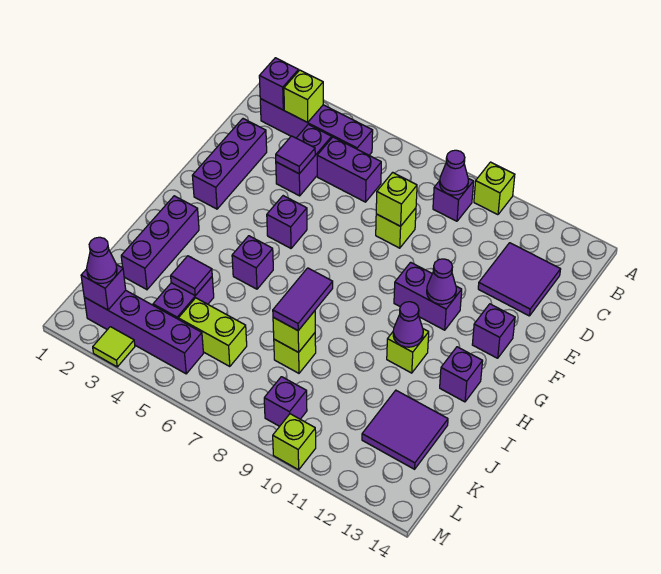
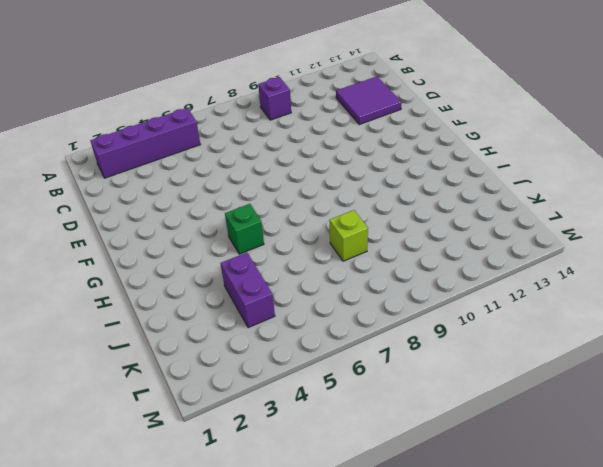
green brick H5 level 1 -> purple brick H5 level 1
none -> lime brick A10 level 1
none -> purple brick C4:D4 level 1
none -> purple brick C5:C6 level 1
none -> purple brick D2:F2 level 1

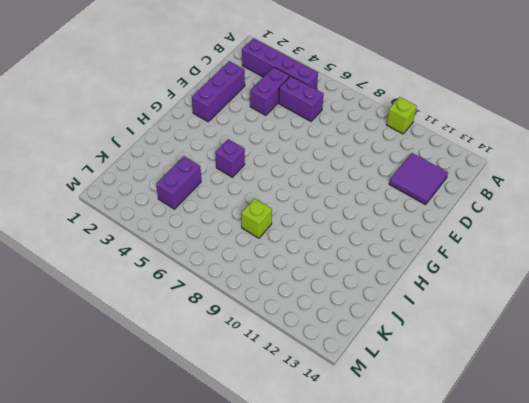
none -> purple brick B9 level 1
none -> lime brick D8 level 1
none -> purple brick F5 level 1
none -> purple brick F10:F11 level 1

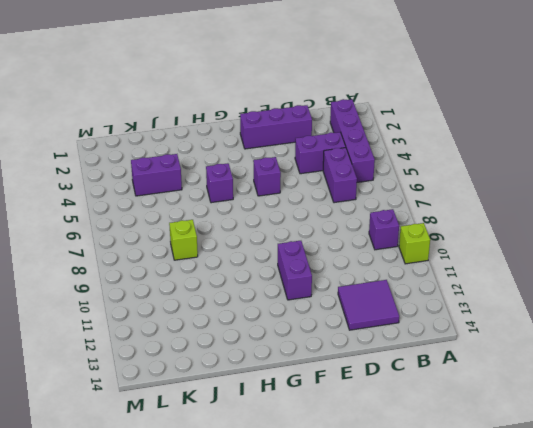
none -> lime brick D8 level 1
none -> purple brick F13 level 1
none -> purple brick H2:J2 level 1
none -> lime brick H11 level 1

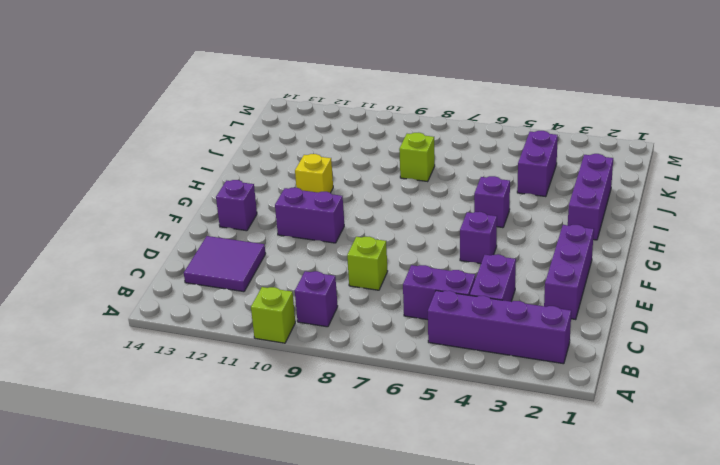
yellow brick H11 level 1 -> lime brick H11 level 1
none -> purple brick H13 level 1
none -> purple tile J12:K13 level 1
none -> lime brick K5:K6 level 1
none -> purple brick L2:L5 level 1

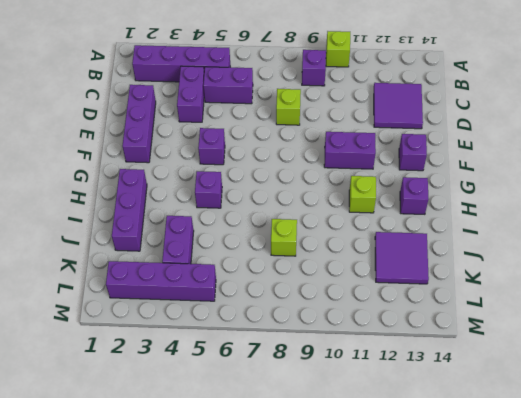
none -> lime brick K5:K6 level 1
none -> purple brick L9 level 1
none -> lime tile M3 level 1
none -> lime brick M10 level 1

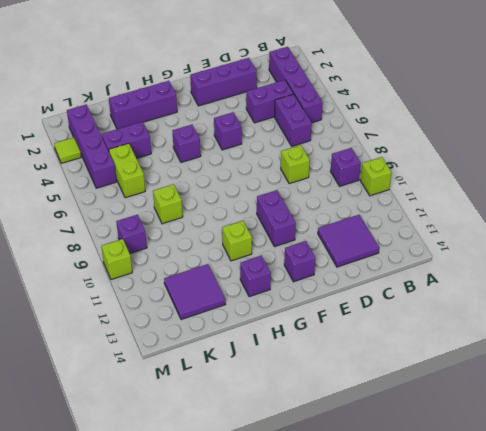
none -> purple brick B2 level 2
none -> lime brick B3 level 2
none -> purple cone B9 level 2
none -> purple tile D4 level 2

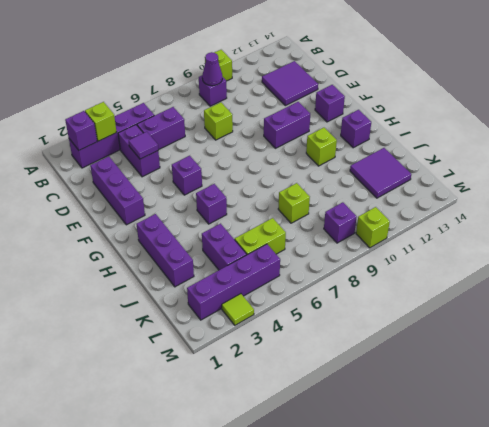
none -> lime brick D8 level 2
none -> purple cone F11 level 2
none -> purple cone H11 level 2
none -> purple tile J4 level 2

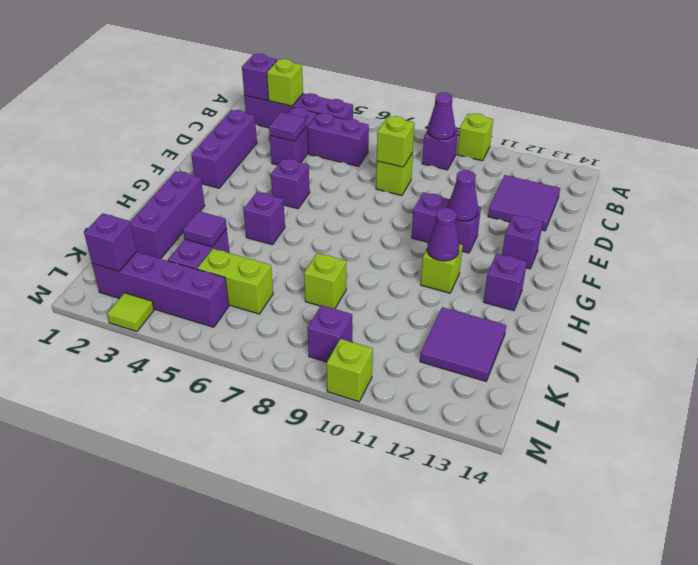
none -> lime brick J8 level 2
none -> purple tile I8:J8 level 3
none -> purple cone L2 level 3

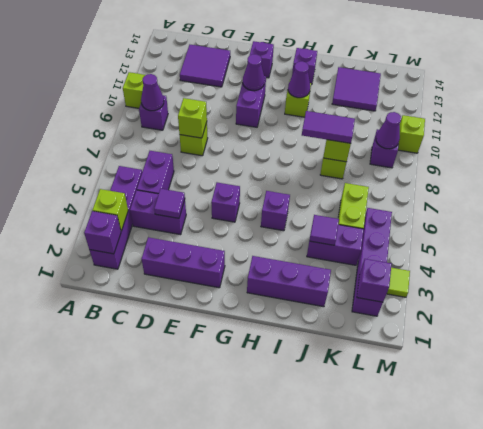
purple cone L9 level 2 -> purple cone L2 level 3

